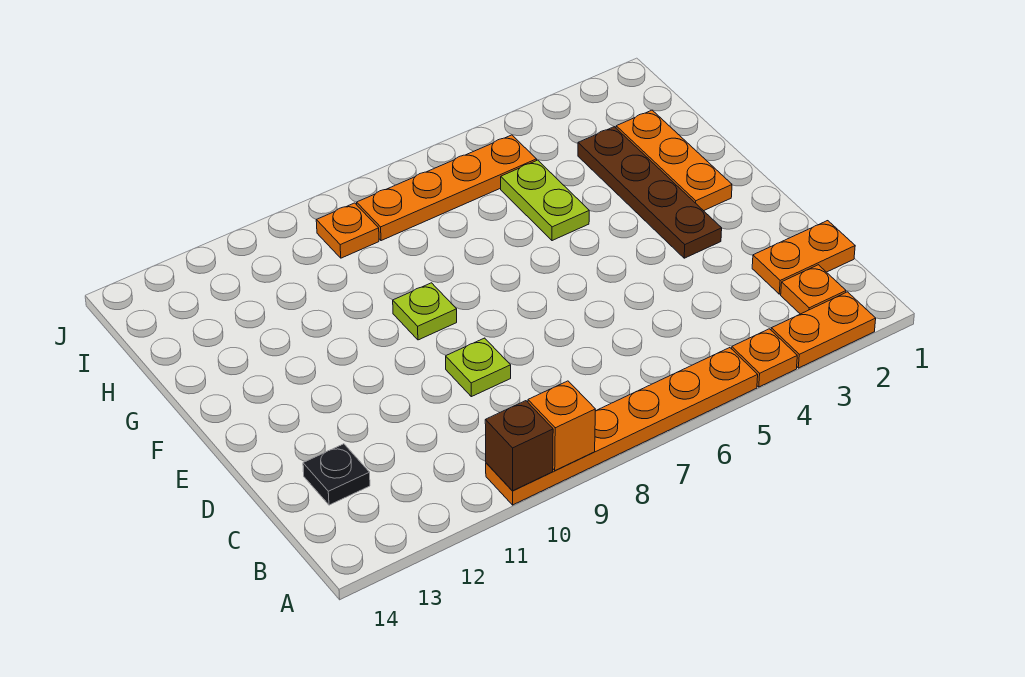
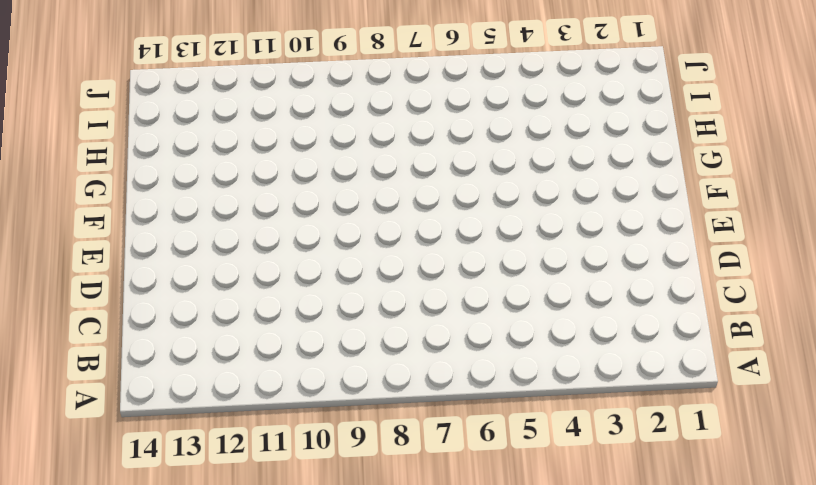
none -> orange plate A2:A3 level 1
none -> orange plate A4 level 1
none -> orange plate A5:A10 level 1

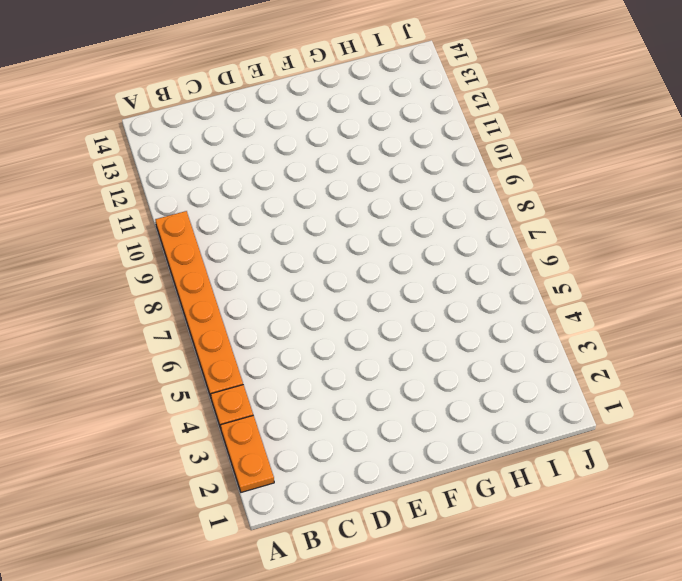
none -> orange plate B2 level 1
none -> orange plate C1:C2 level 1
none -> black plate C13 level 1

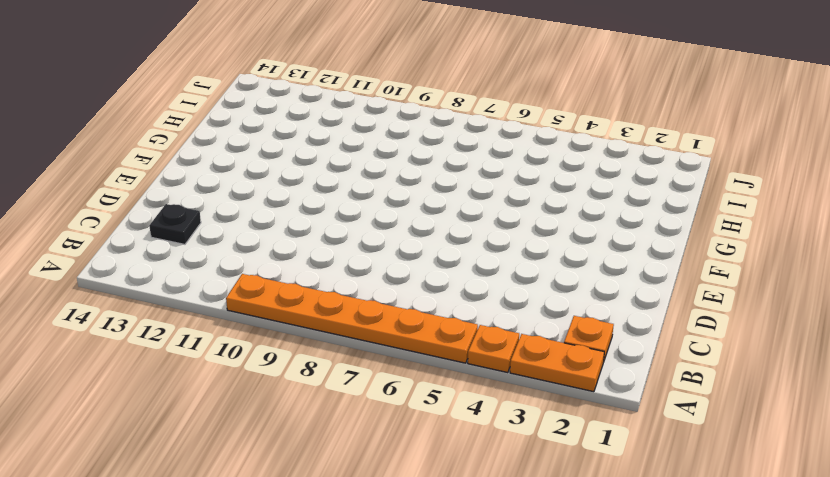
none -> orange plate C1:C2 level 1
none -> lime plate D9 level 1
none -> brown plate E3:H3 level 1

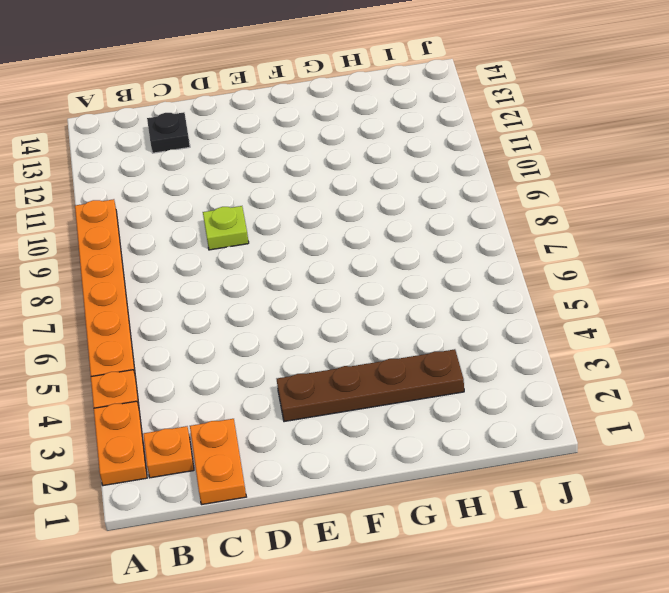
none -> orange plate F2:H2 level 1
none -> lime plate F9 level 1
none -> lime plate G5:H5 level 1

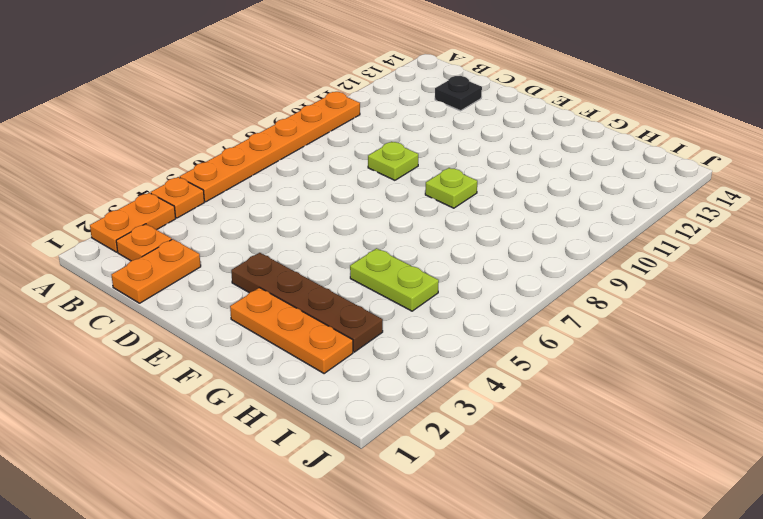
none -> orange plate I5:I8 level 1
none -> orange plate I9 level 1
none -> orange brick A9 level 2

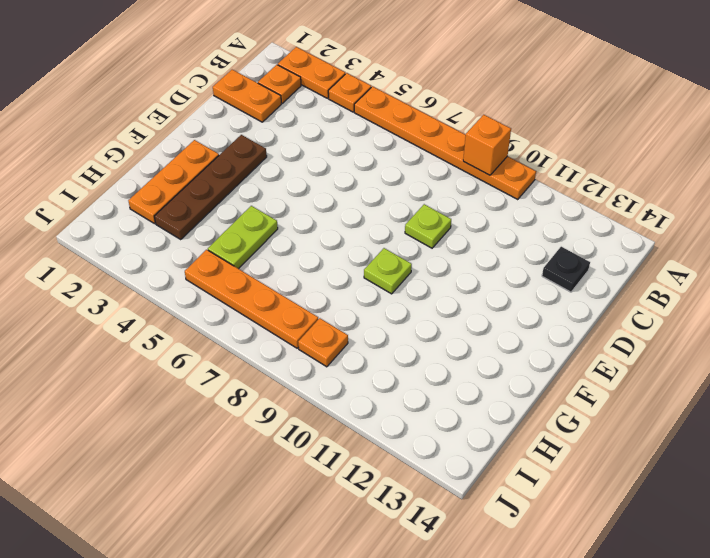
none -> brown brick A10 level 2

